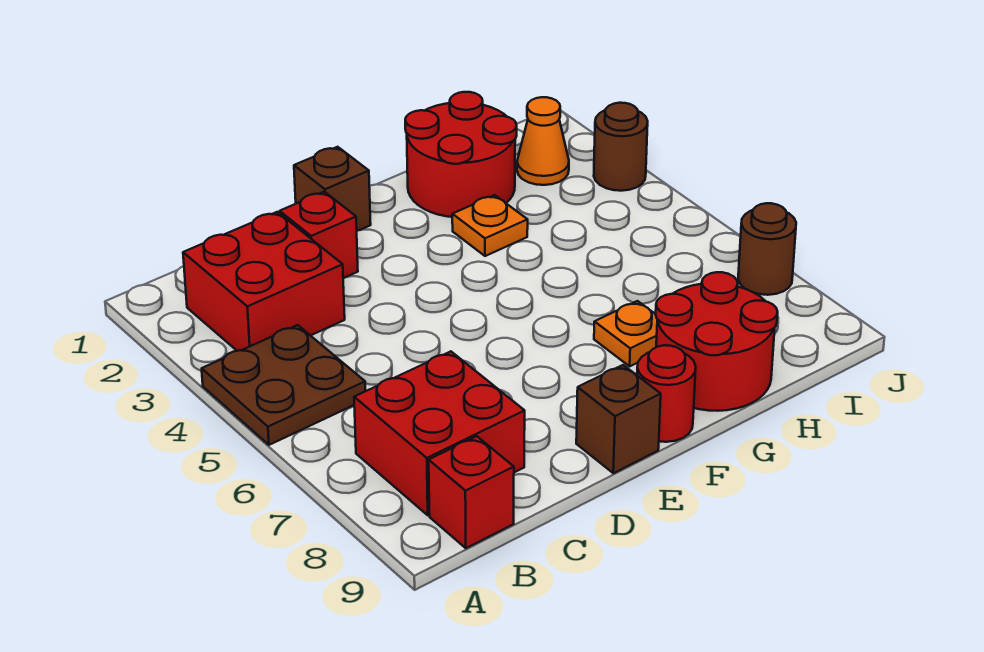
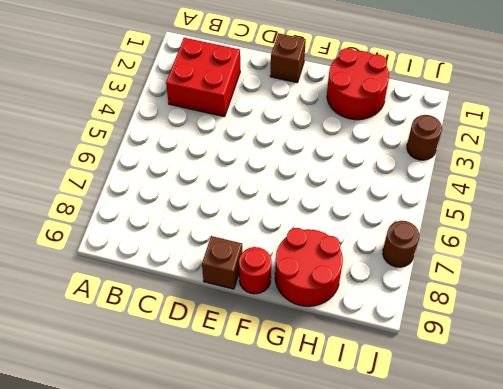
none -> brown plate A4:B5 level 1
none -> red brick B7:C8 level 1
none -> red brick B9 level 1

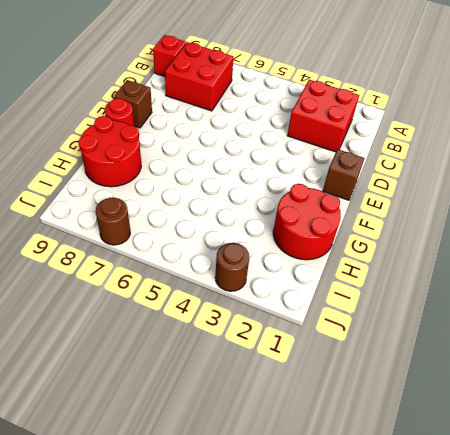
none -> brown plate A4:B5 level 1
none -> red brick D2 level 1
none -> orange plate G3 level 1

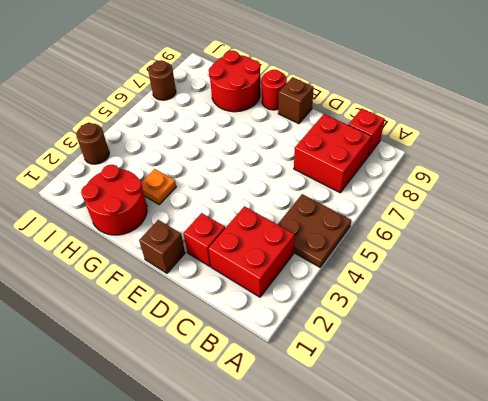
none -> orange plate G7 level 1
none -> orange cone I2 level 1

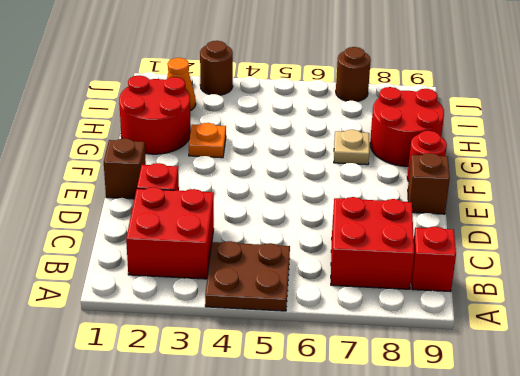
tan plate G7 level 1 -> orange plate G7 level 1

